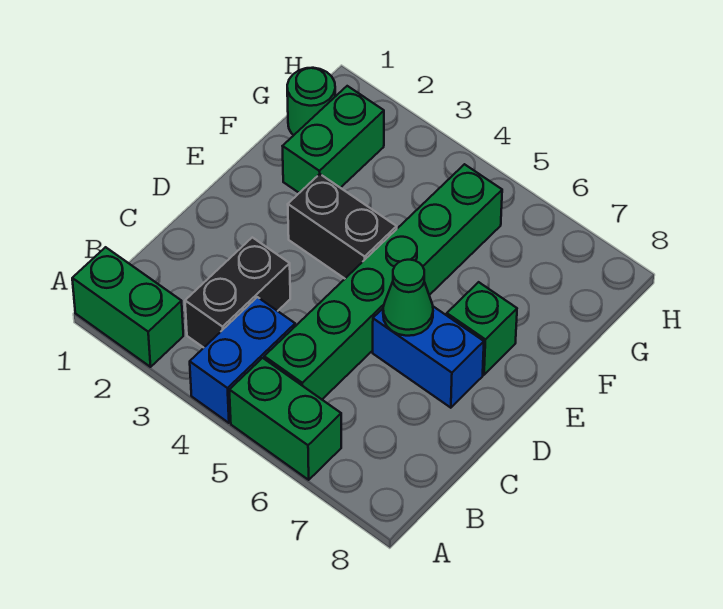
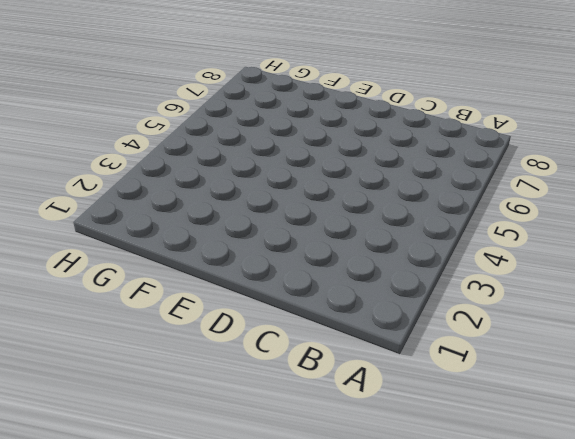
none -> green brick A1:A2 level 1
none -> blue brick A4:B4 level 1

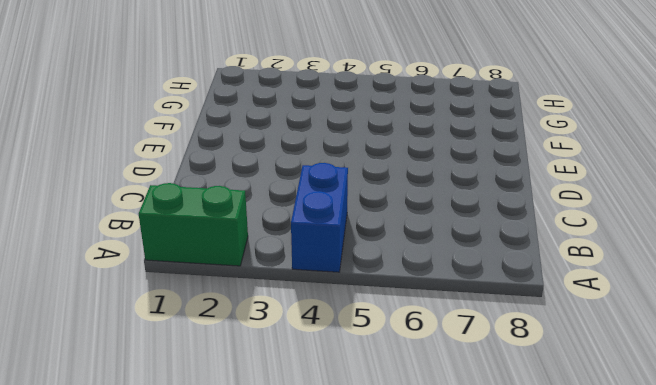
none -> green brick A5:A6 level 1
none -> black brick B3:C3 level 1

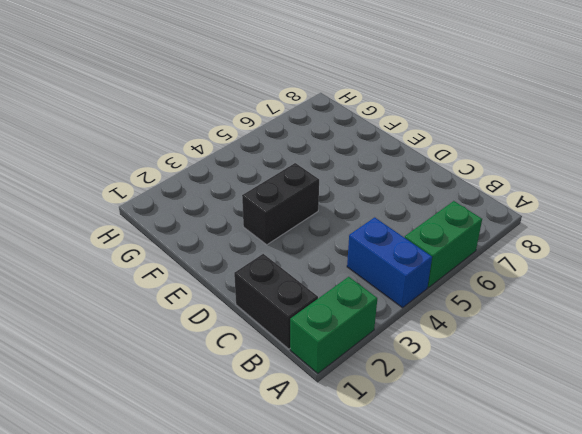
black brick B1:C1 level 1 -> black brick B3:C3 level 1
none -> green brick B5:G5 level 1
none -> blue brick D6:D7 level 1

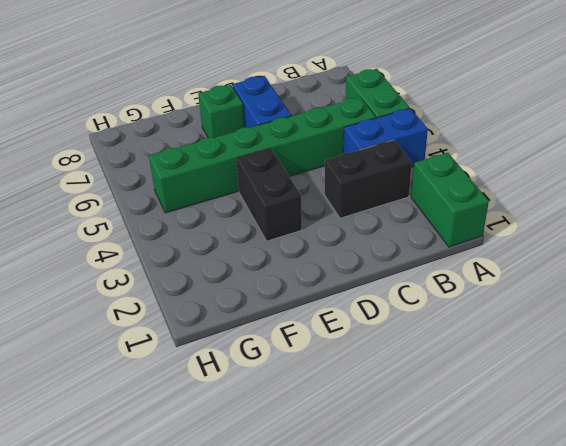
none -> green brick F2:G2 level 1
none -> green round brick G1 level 1

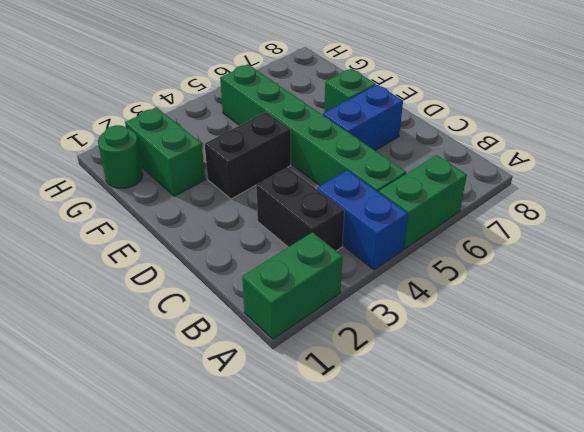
none -> green cone D6 level 2

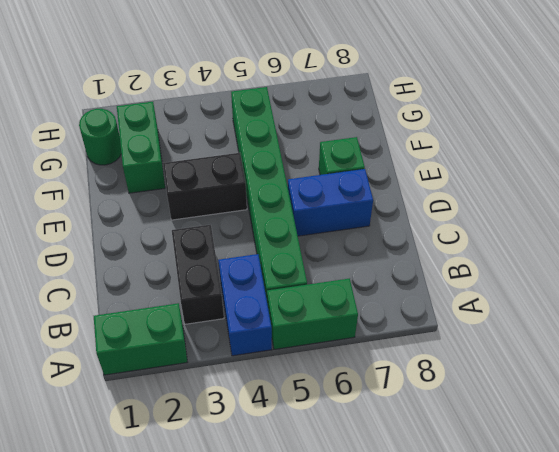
none -> green cone D6 level 2

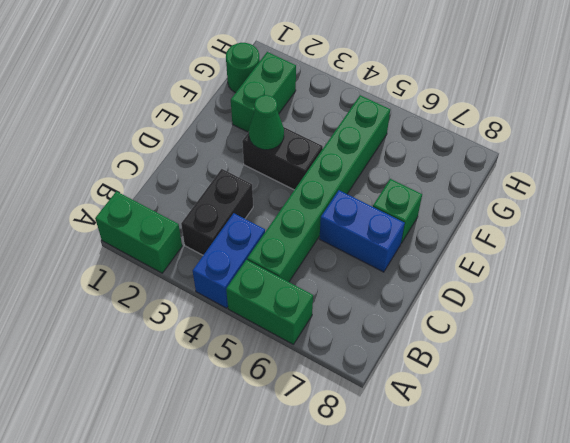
green cone E3 level 2 -> green cone D6 level 2

